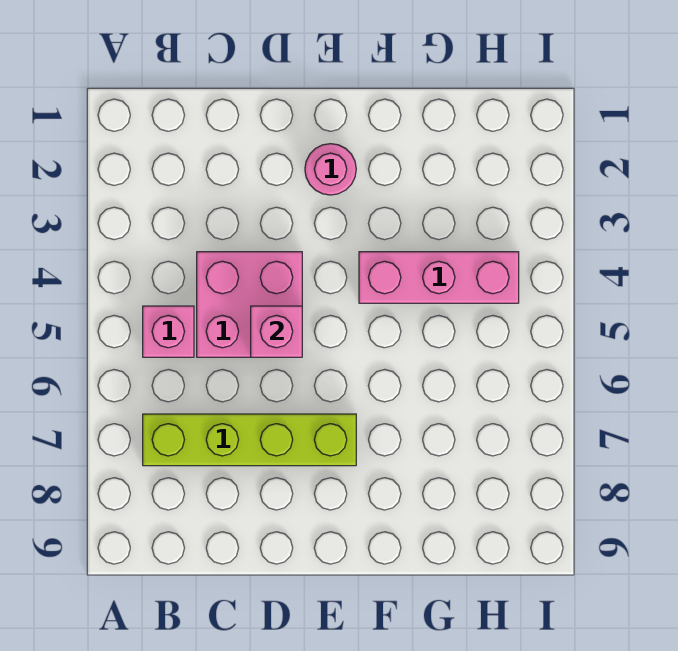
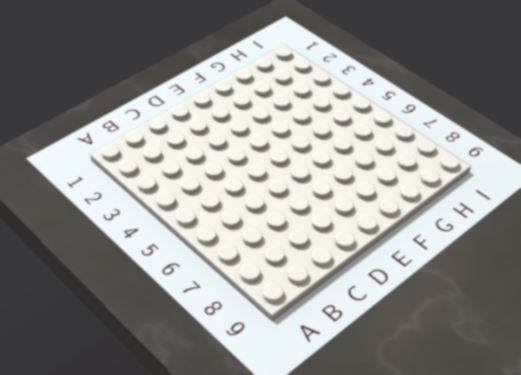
none -> pink brick B5 level 1
none -> lime brick B7:E7 level 1

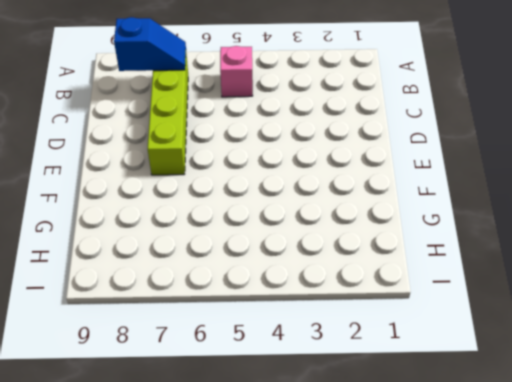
blue slope B7:B8 level 2 top 8 -> none
none -> pink brick C4:D5 level 1
none -> pink round brick E2 level 1

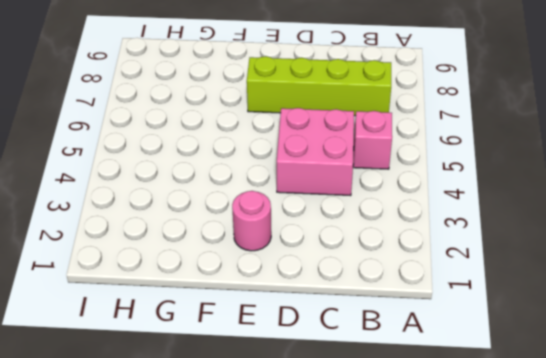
none -> pink brick F4:H4 level 1
none -> pink brick D5 level 2

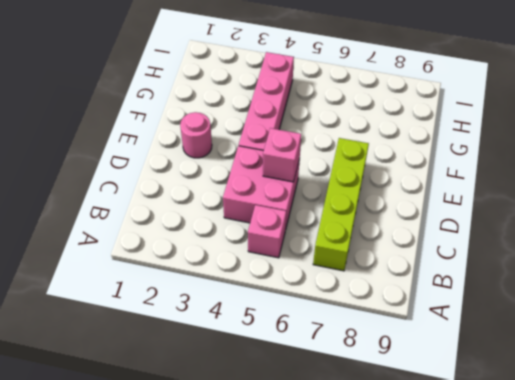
pink brick E4:H4 level 1 -> pink brick F4:H4 level 1

